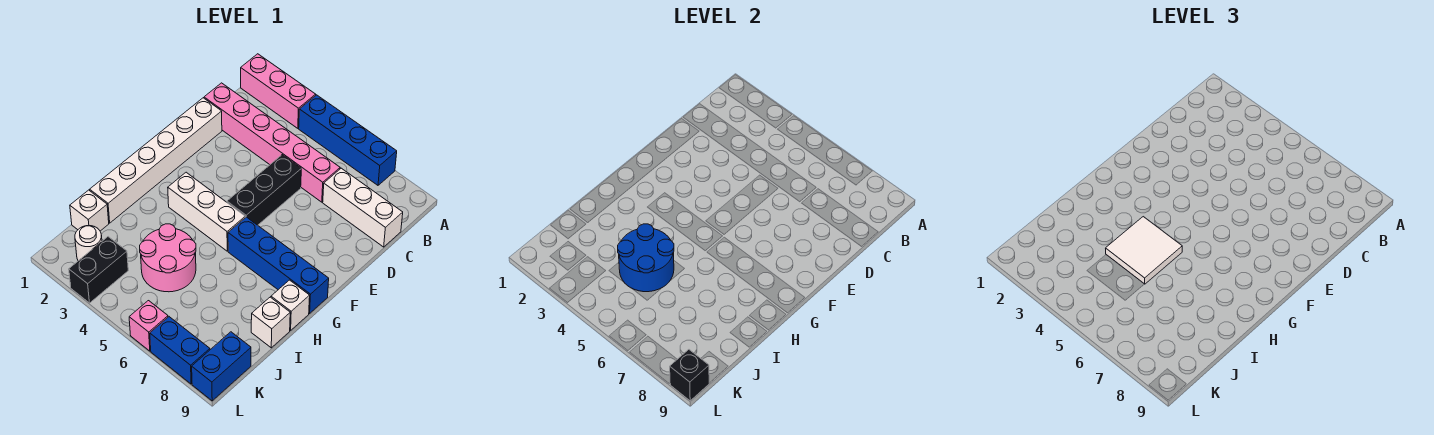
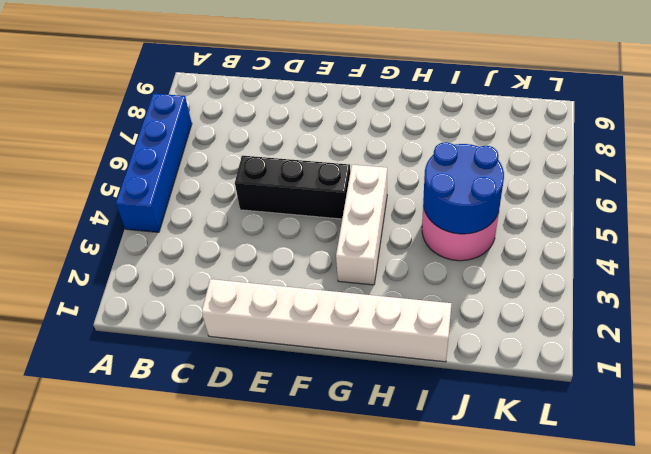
none -> pink brick A1:A3 level 1
none -> pink brick C1:C6 level 1
none -> white brick C7:C9 level 1

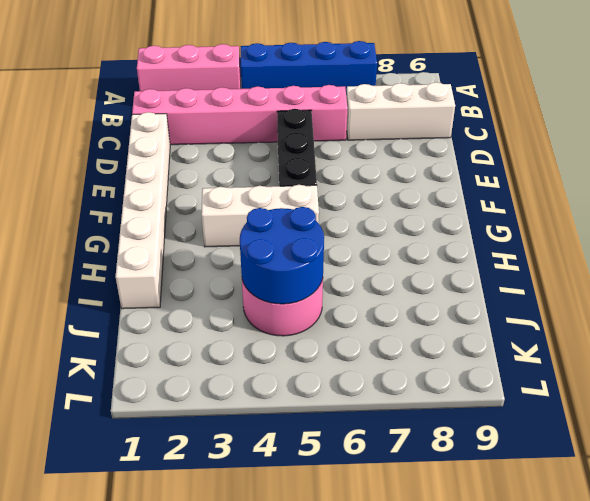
none -> blue brick G6:G9 level 1
none -> white brick H9 level 1
none -> white brick I9 level 1

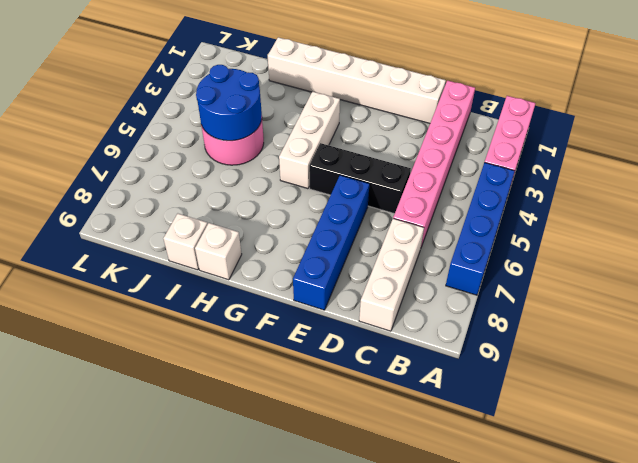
blue brick E6:E9 level 1 -> blue brick G6:G9 level 1
none -> white brick J1 level 1
none -> white round brick K2 level 1
none -> black brick K3:L3 level 1

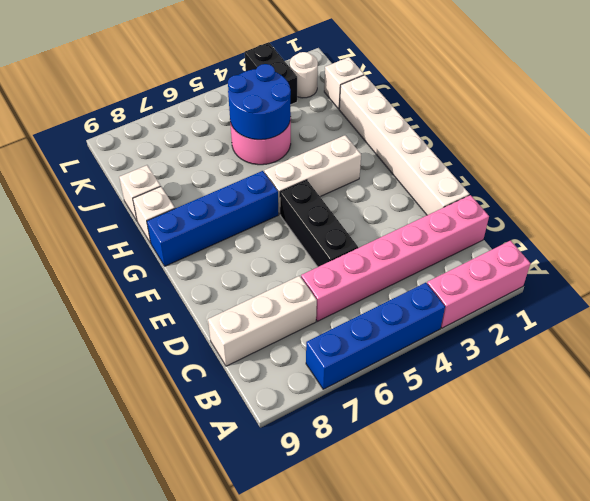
none -> blue brick K9:L9 level 1
none -> pink brick L6 level 1
none -> blue brick L7:L8 level 1

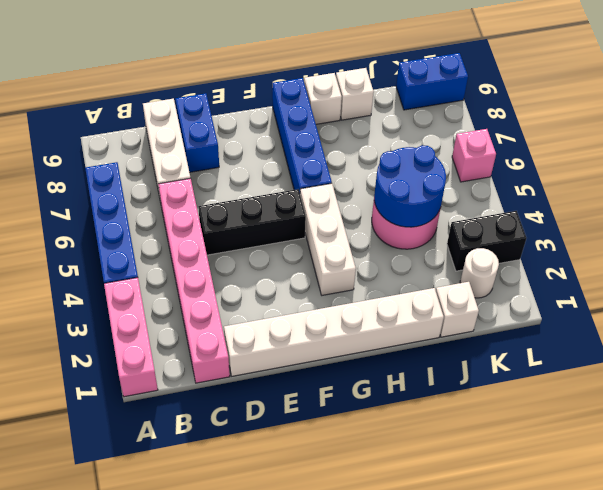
blue brick D8:D9 level 1 -> blue brick L7:L8 level 1
none -> black brick L9 level 2
none -> white tile H4:I5 level 3

